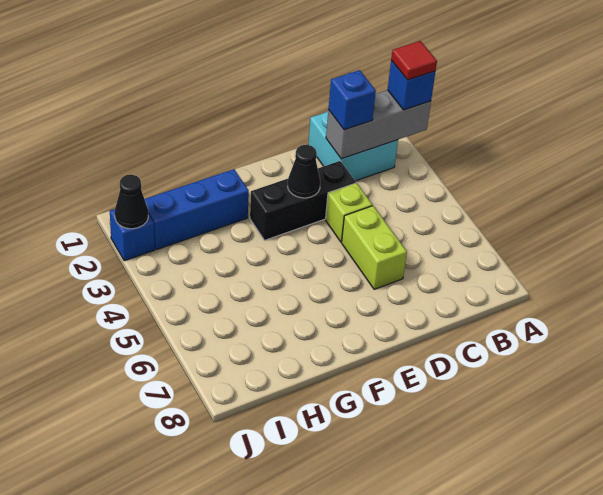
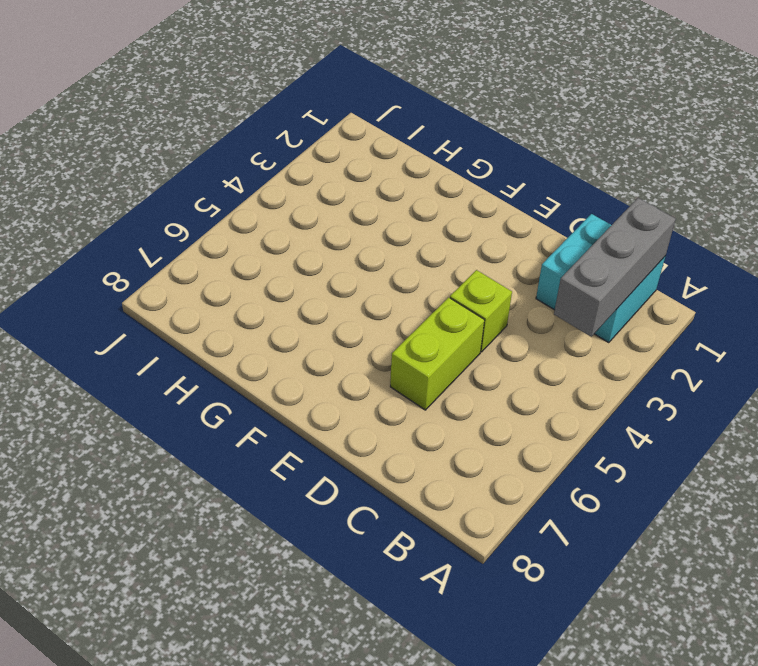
grey brick B1:B3 level 2 -> grey brick A2:C2 level 2
none -> black brick D3:F3 level 1
none -> blue brick G2:I2 level 1
none -> blue brick J2 level 1

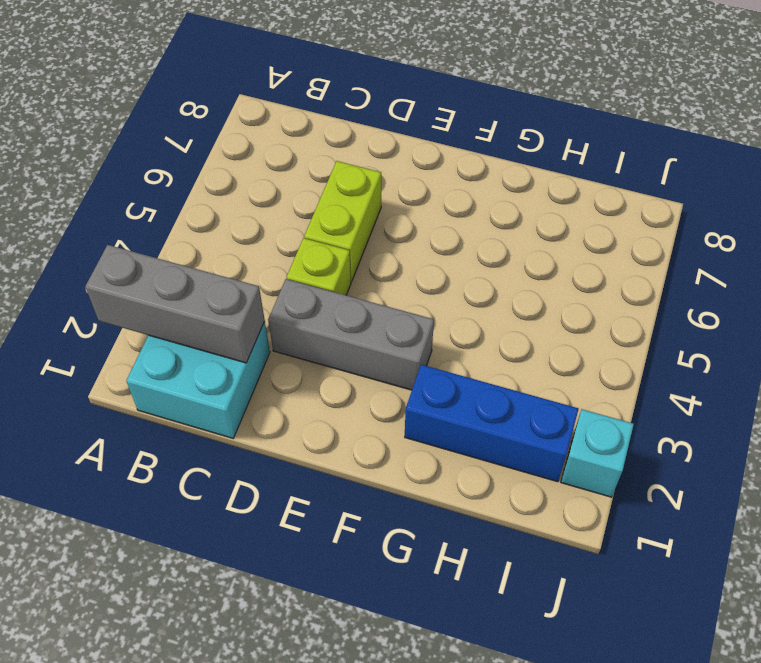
grey brick D3:F3 level 1 -> black brick D3:F3 level 1
cyan brick J2 level 1 -> blue brick J2 level 1
none -> black cone E3 level 2
none -> black cone J2 level 2
none -> blue brick A2 level 3

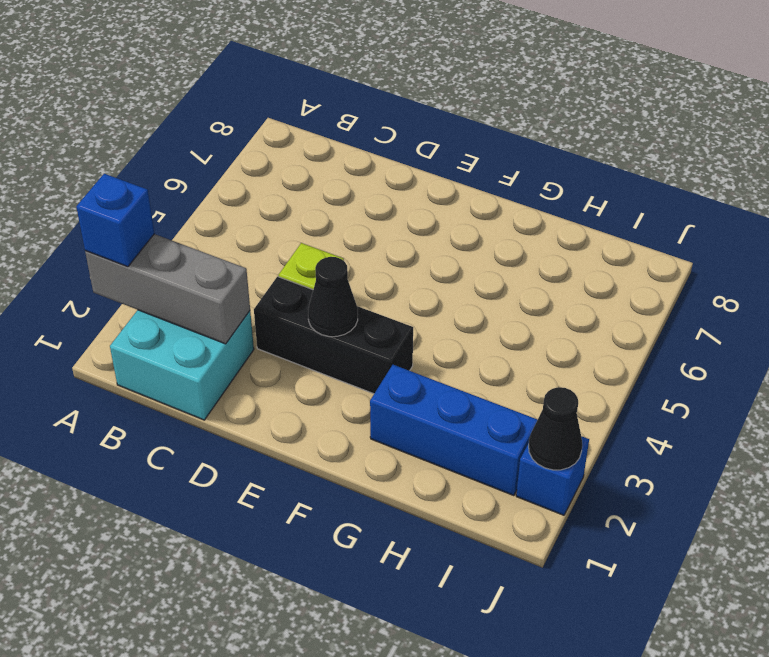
none -> lime brick D5:D6 level 1
none -> blue brick C2 level 3
none -> red tile A2 level 4

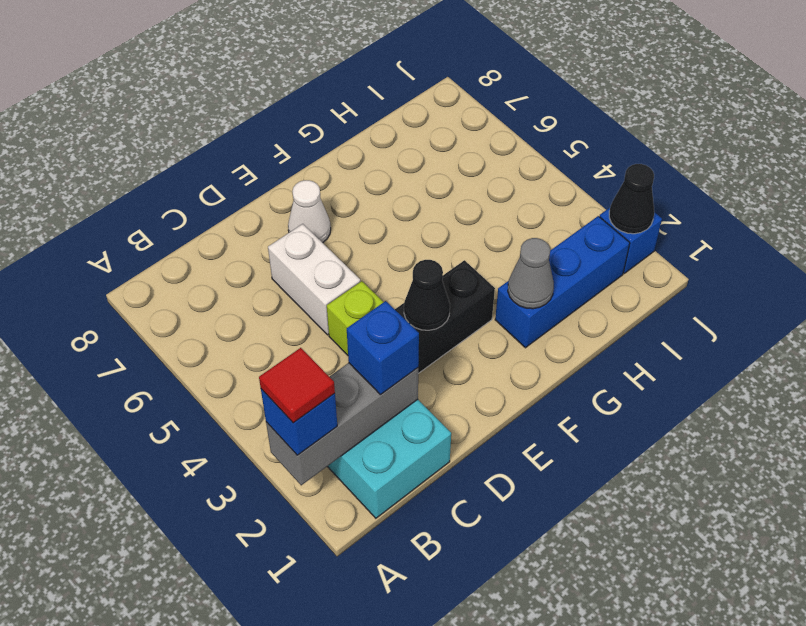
white brick D5:D6 level 1 -> lime brick D5:D6 level 1
white cone E7 level 1 -> none
grey cone G2 level 2 -> none

